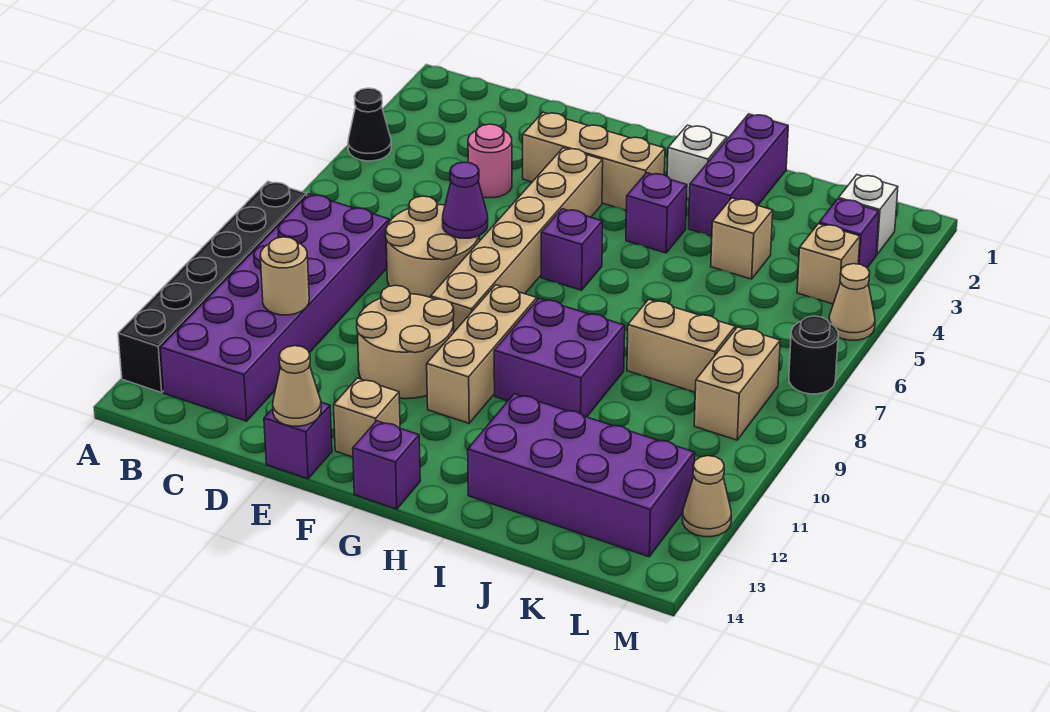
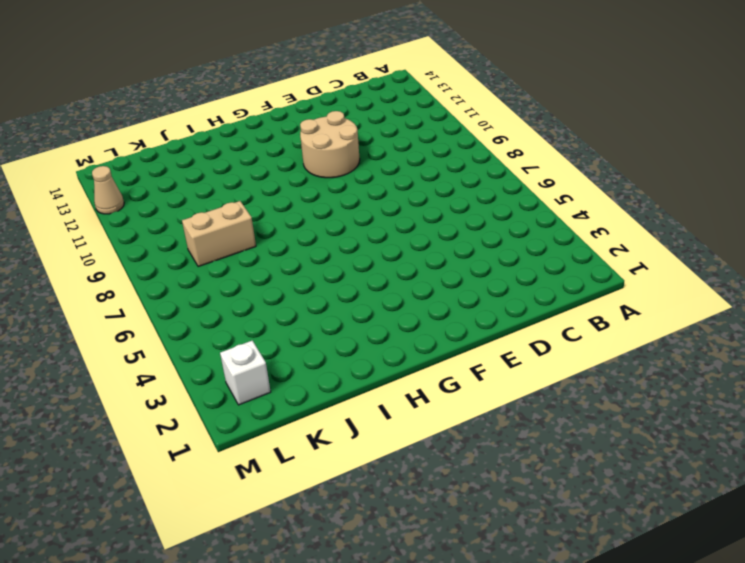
none -> black cone A4 level 1
none -> black brick A8:A13 level 1
none -> purple brick B8:C13 level 1
none -> pink round brick D4 level 1

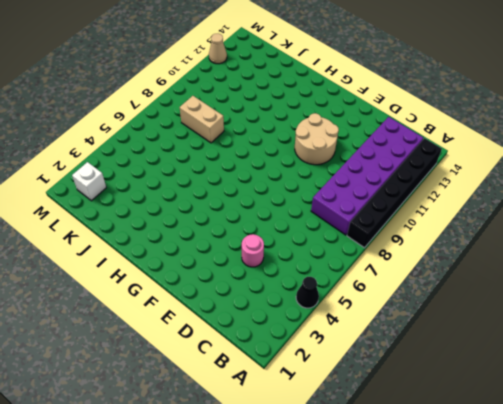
none -> tan round brick D7:E8 level 1
none -> tan brick E3:G3 level 1
none -> purple brick E14 level 1
none -> tan brick F4:F9 level 1

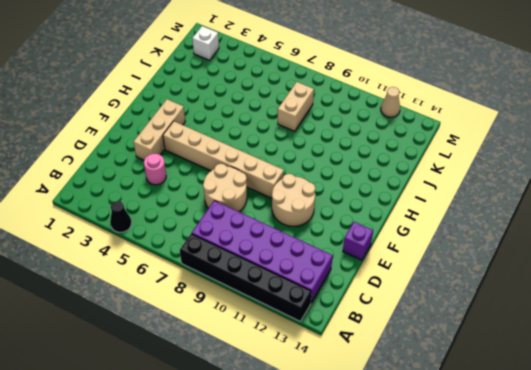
none -> tan brick F13 level 1
none -> purple brick G6 level 1
none -> tan brick G9:G11 level 1
none -> purple brick G14 level 1

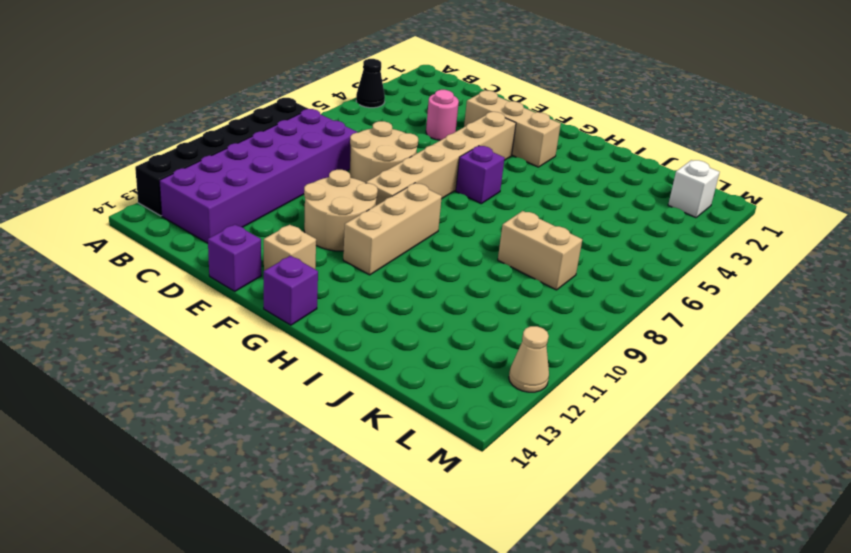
none -> white brick H2 level 1
none -> purple brick H4 level 1
none -> purple brick H9:I10 level 1
none -> purple brick I1:I3 level 1

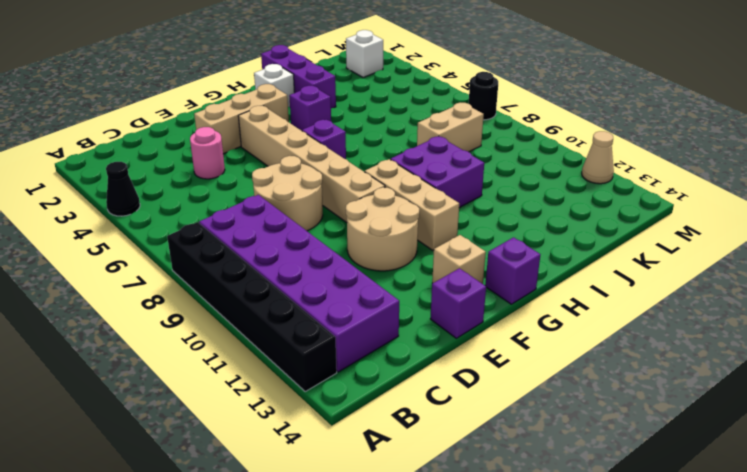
none -> purple brick I12:L13 level 1
none -> tan brick J4 level 1
none -> purple brick L3 level 1
none -> tan brick L4 level 1

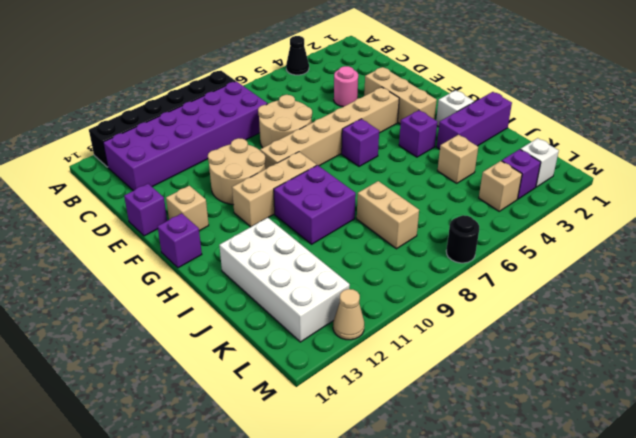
white brick I12:L13 level 1 -> purple brick I12:L13 level 1
none -> tan brick L8:L9 level 1
none -> tan cone M5 level 1
none -> tan round brick C11 level 2
none -> purple cone E7 level 2

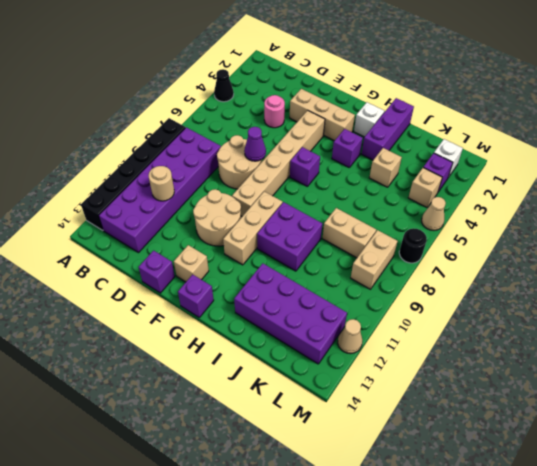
none -> tan cone E14 level 2

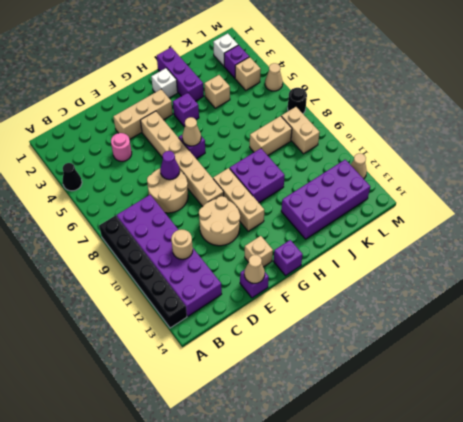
tan cone G6 level 2 -> none

